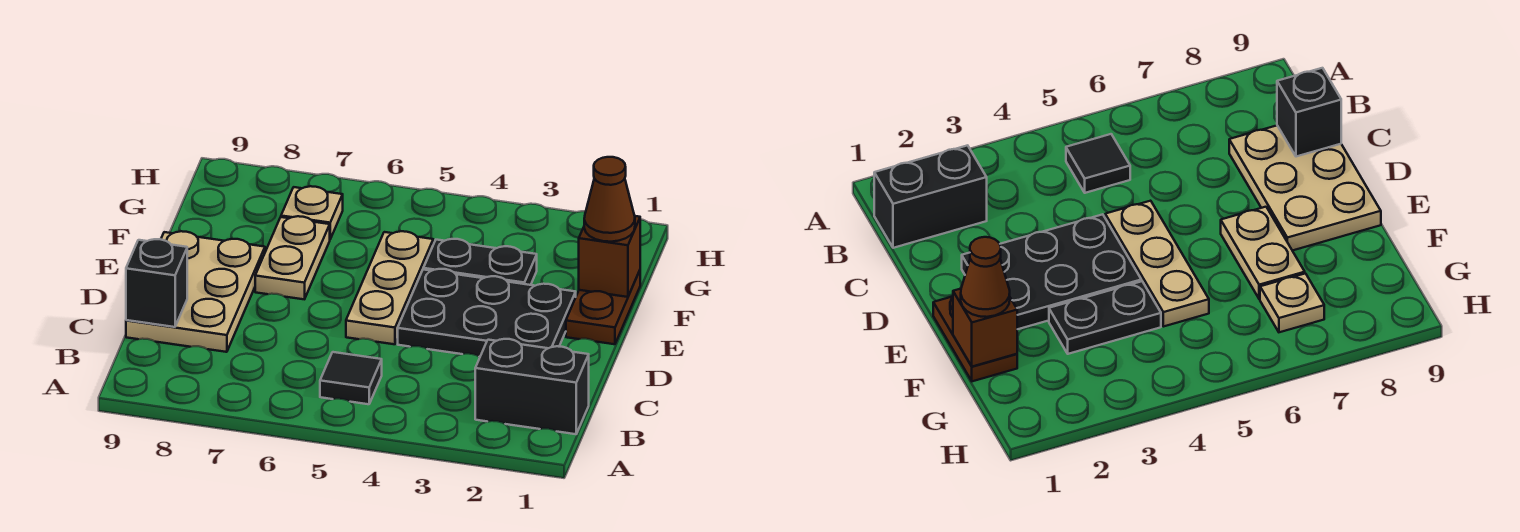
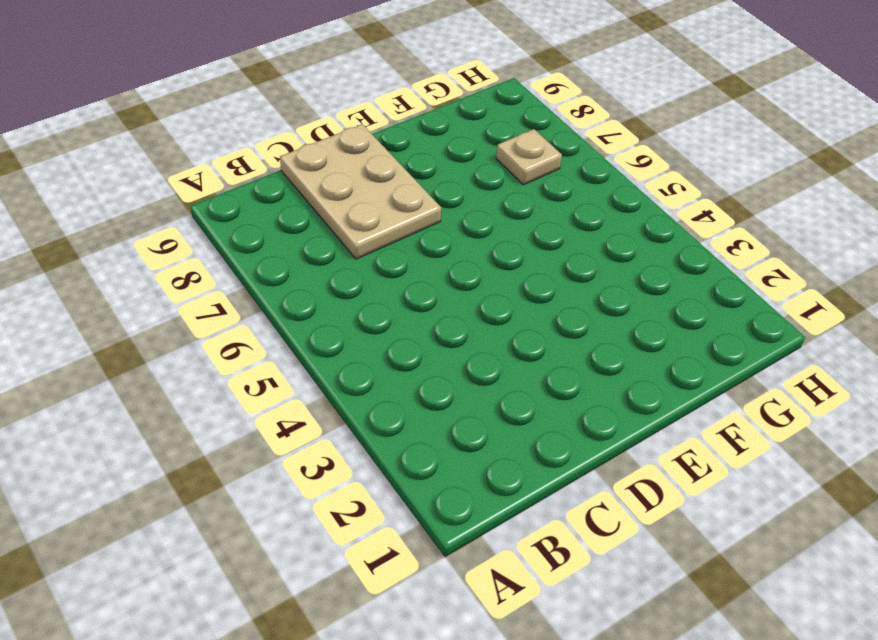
tan plate C7:D9 level 1 -> tan plate C8:E9 level 1
none -> black brick B1:B2 level 1
none -> black tile B5 level 1
none -> black plate D2:E4 level 1

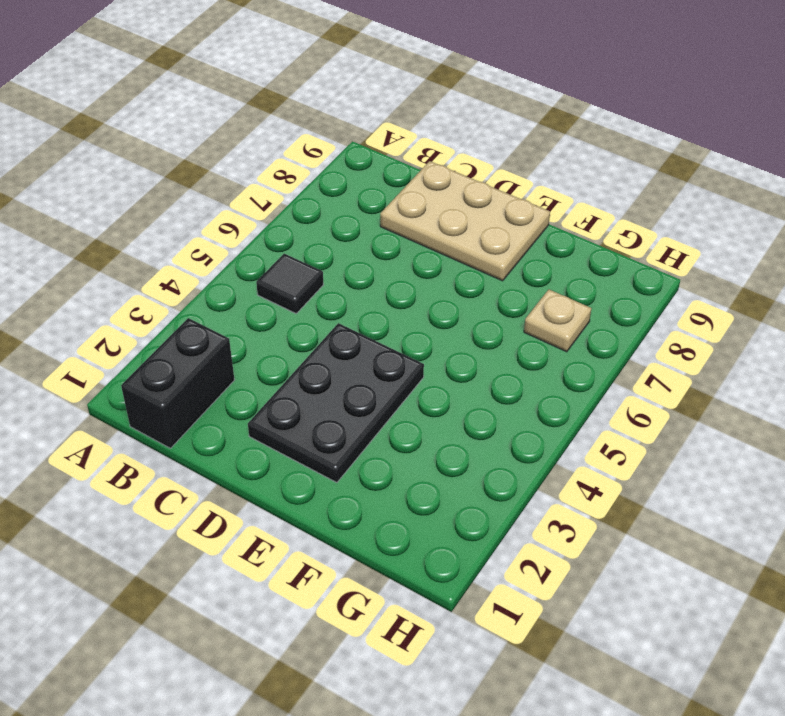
none -> tan plate D5:F5 level 1
none -> brown plate E1:F1 level 1
none -> tan plate E7:F7 level 1

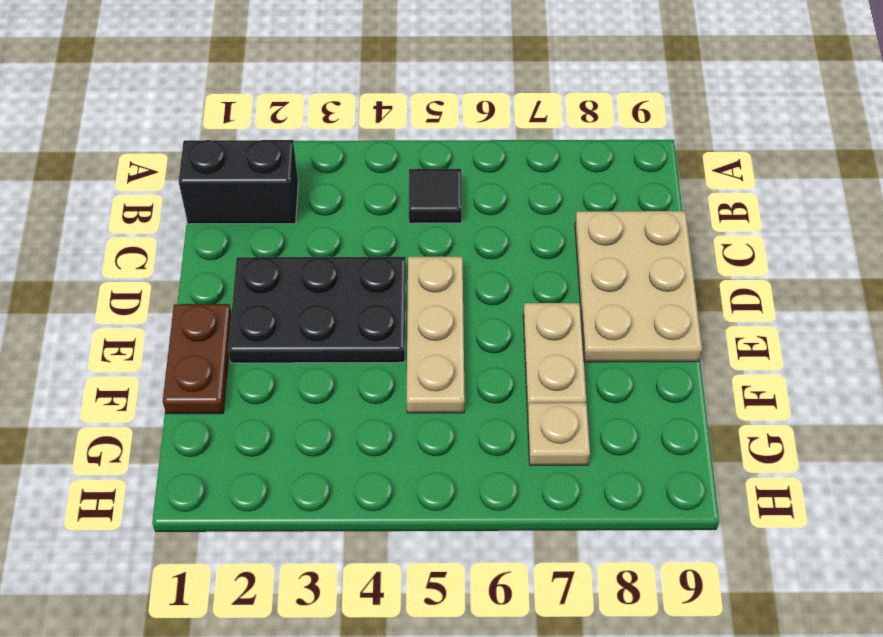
none -> black plate F3:F4 level 1
none -> black brick C9 level 2
none -> brown brick F1 level 2

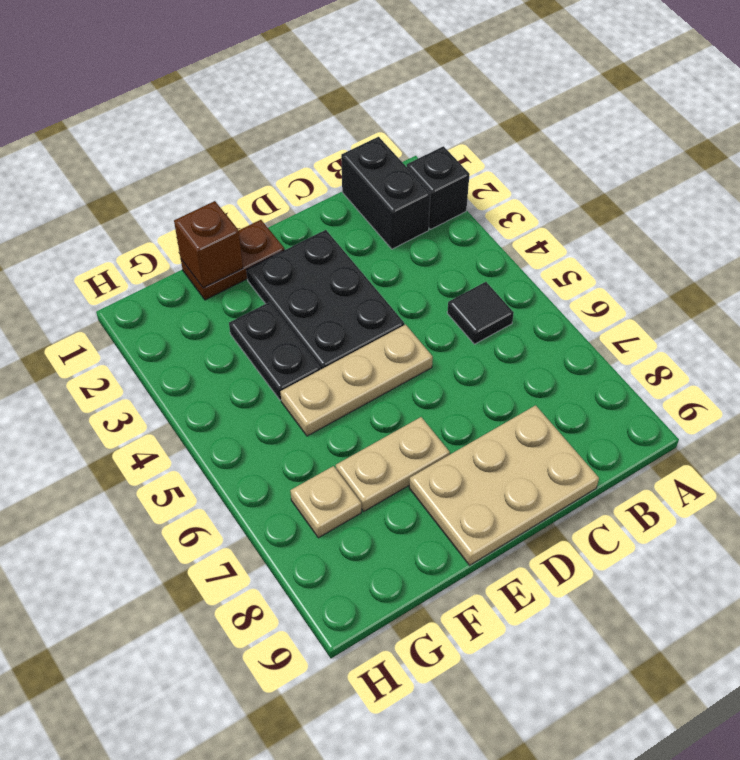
black brick A2 level 1 -> black brick C9 level 2
none -> brown cone F1 level 3

